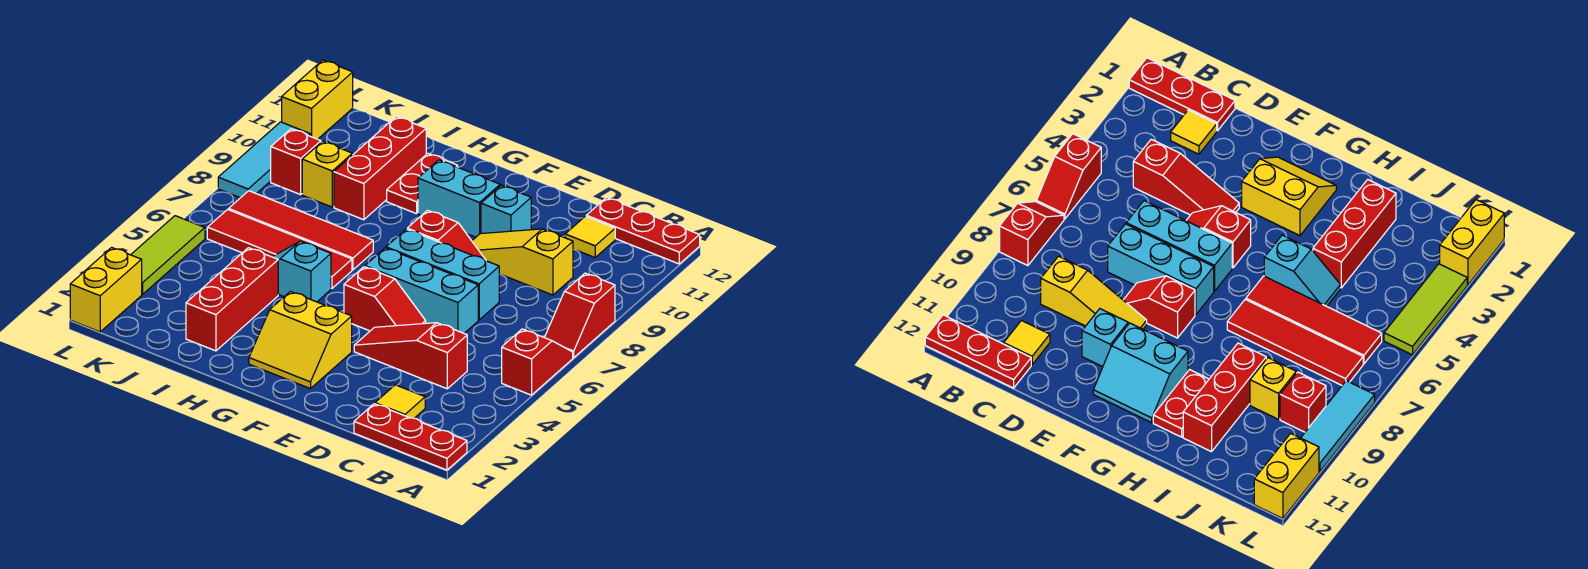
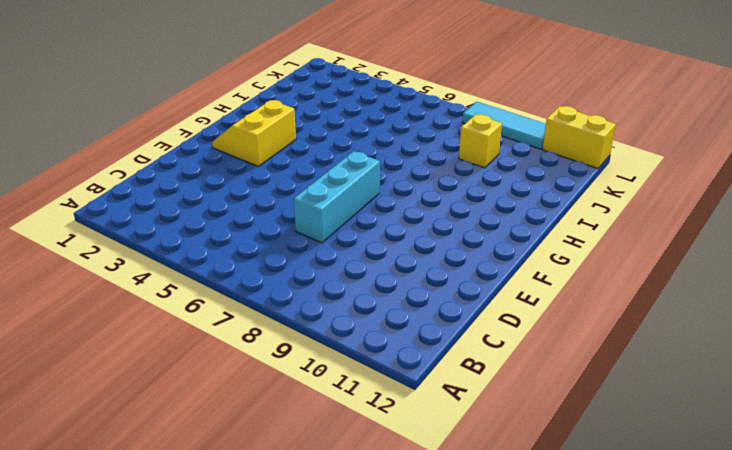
none -> red plate A1:C1 level 1
none -> red slope A5:A6 level 1 top 5
none -> red slope A7:A8 level 1 top 8

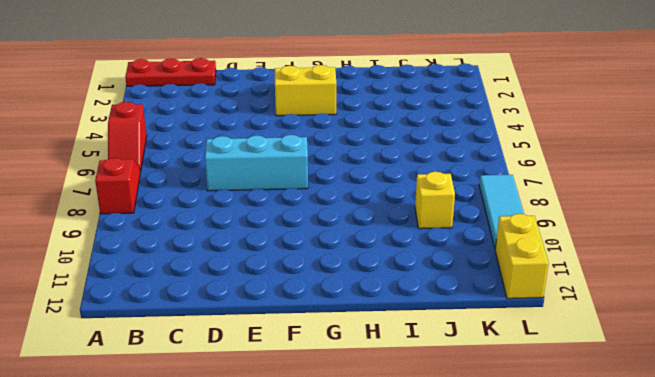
none -> red plate A12:C12 level 1
none -> yellow tile C2 level 1
none -> red slope C4:E4 level 1 top C

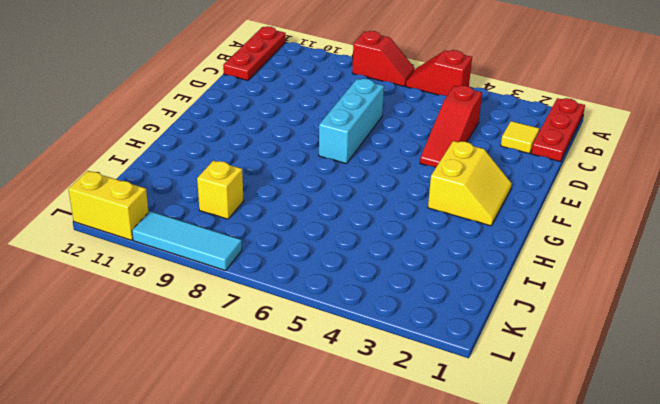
none -> yellow slope C9:E9 level 1 top C
none -> yellow tile C11 level 1
none -> cyan brick D6:F6 level 1

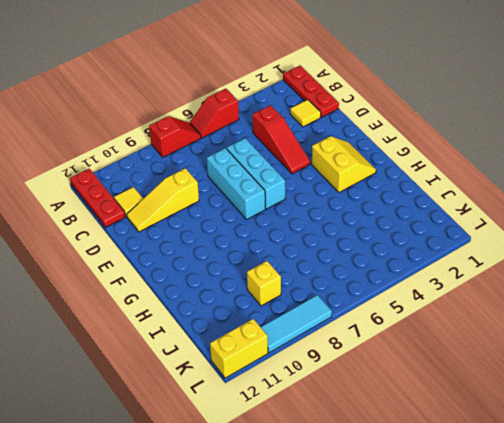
yellow slope D9:D11 level 1 top 9 -> yellow slope C9:E9 level 1 top C
none -> red slope E5:F5 level 1 top F
none -> red slope E8:F8 level 1 top F
none -> cyan brick E10 level 1

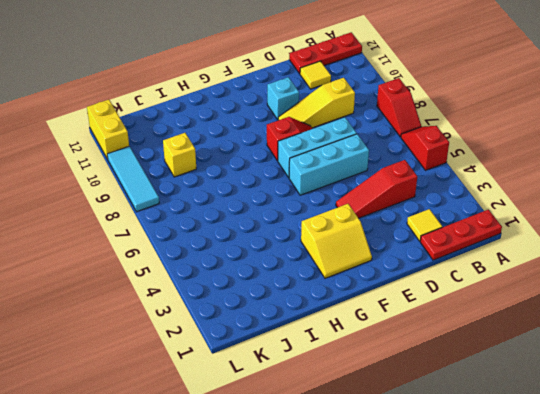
none -> red slope E5:F5 level 1 top F
none -> cyan slope F10:G11 level 1 top 10
none -> cyan slope H5:I5 level 1 top H

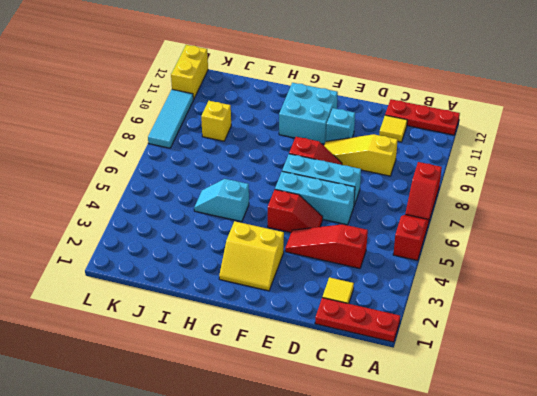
cyan brick F10:G11 level 1 -> cyan slope F10:G11 level 1 top 10
none -> red tile H6:K6 level 1
none -> red tile H7:K7 level 1
none -> red plate H10:H11 level 1

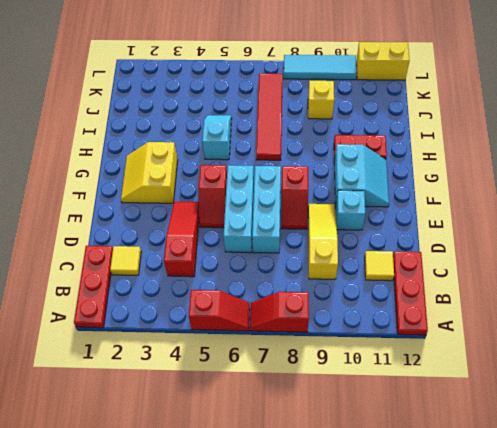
none -> red tile H6:K6 level 1
none -> red brick I2:I4 level 1
none -> red brick I9:I11 level 1

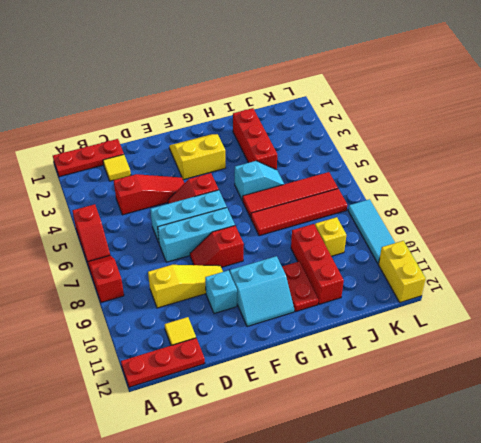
none -> red brick K9 level 1
none -> yellow brick L1:L2 level 1
none -> lime tile L3:L5 level 1

